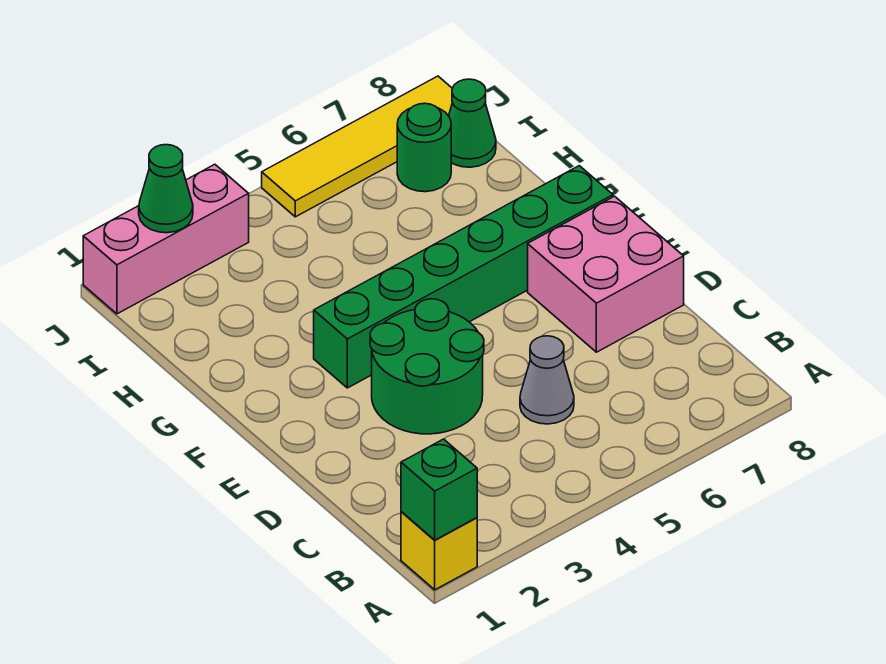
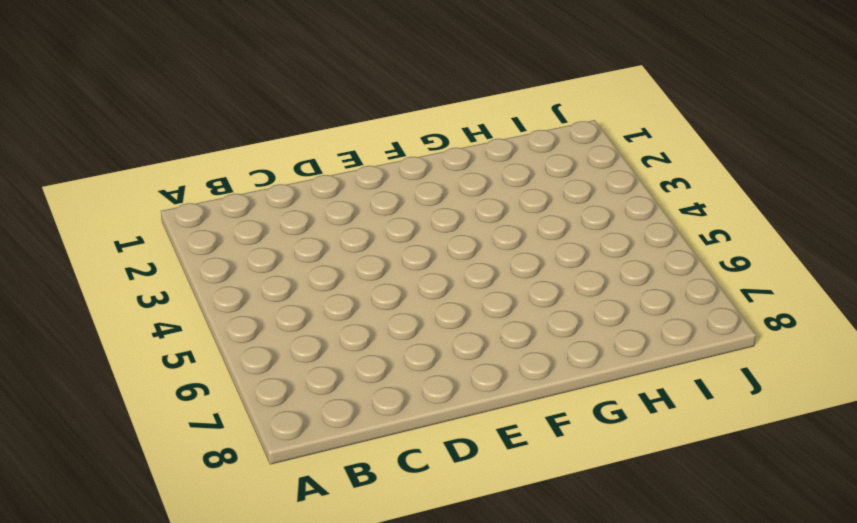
none -> yellow brick A1 level 1
none -> grey cone C5 level 1

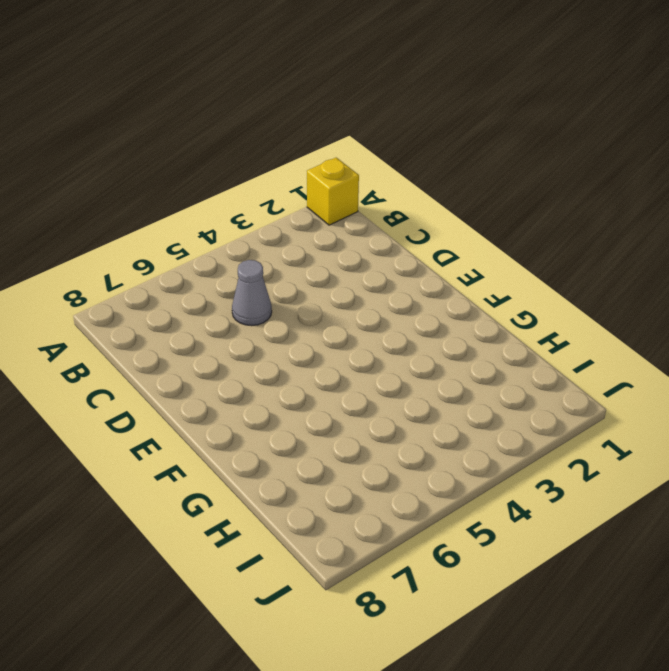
none -> green round brick D3:E4 level 1
none -> pink brick D7:E8 level 1

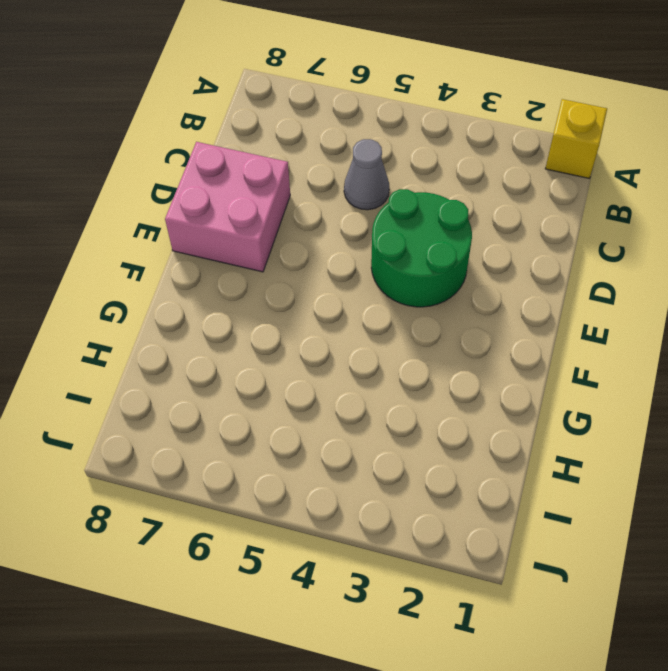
none -> green brick F3:F8 level 1
none -> green round brick I7 level 1

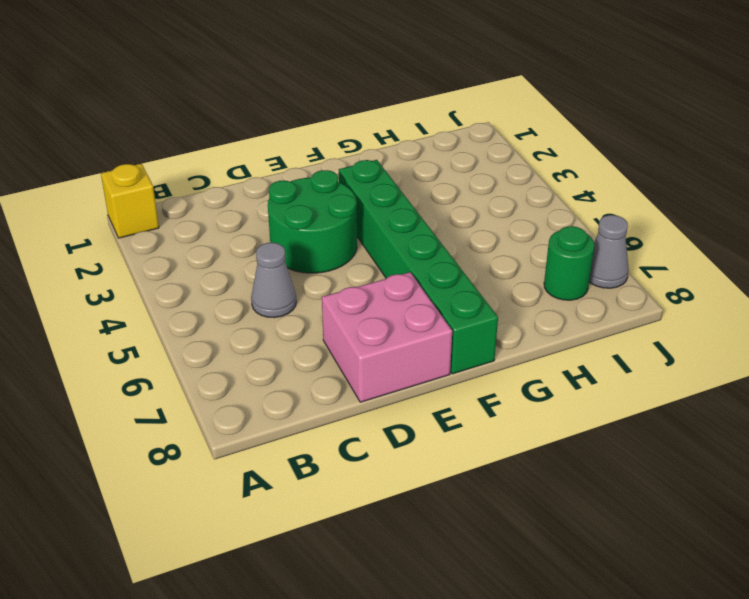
grey cone J7 level 1 -> yellow tile J5:J8 level 1
none -> green cone I8 level 1
none -> pink brick J1:J3 level 1

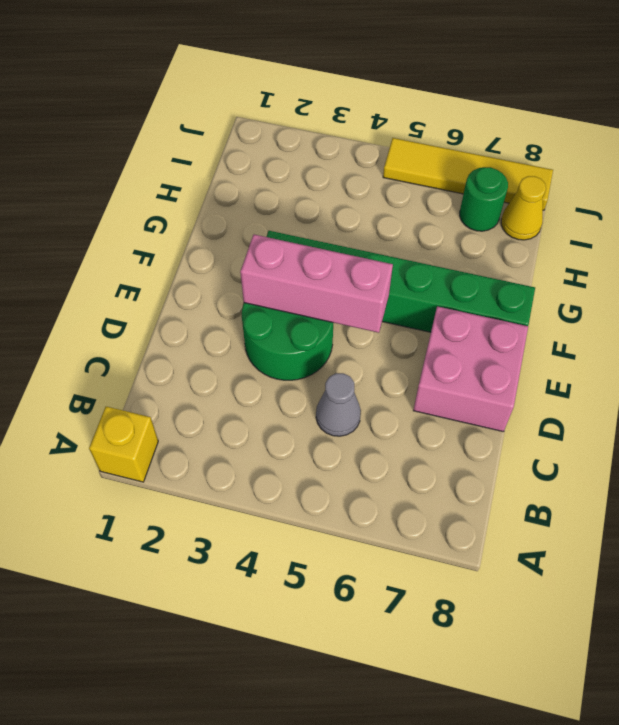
pink brick E3:E5 level 2 -> pink brick J1:J3 level 1
yellow cone I8 level 1 -> green cone I8 level 1
none -> green brick A1 level 2
none -> green cone J2 level 2

